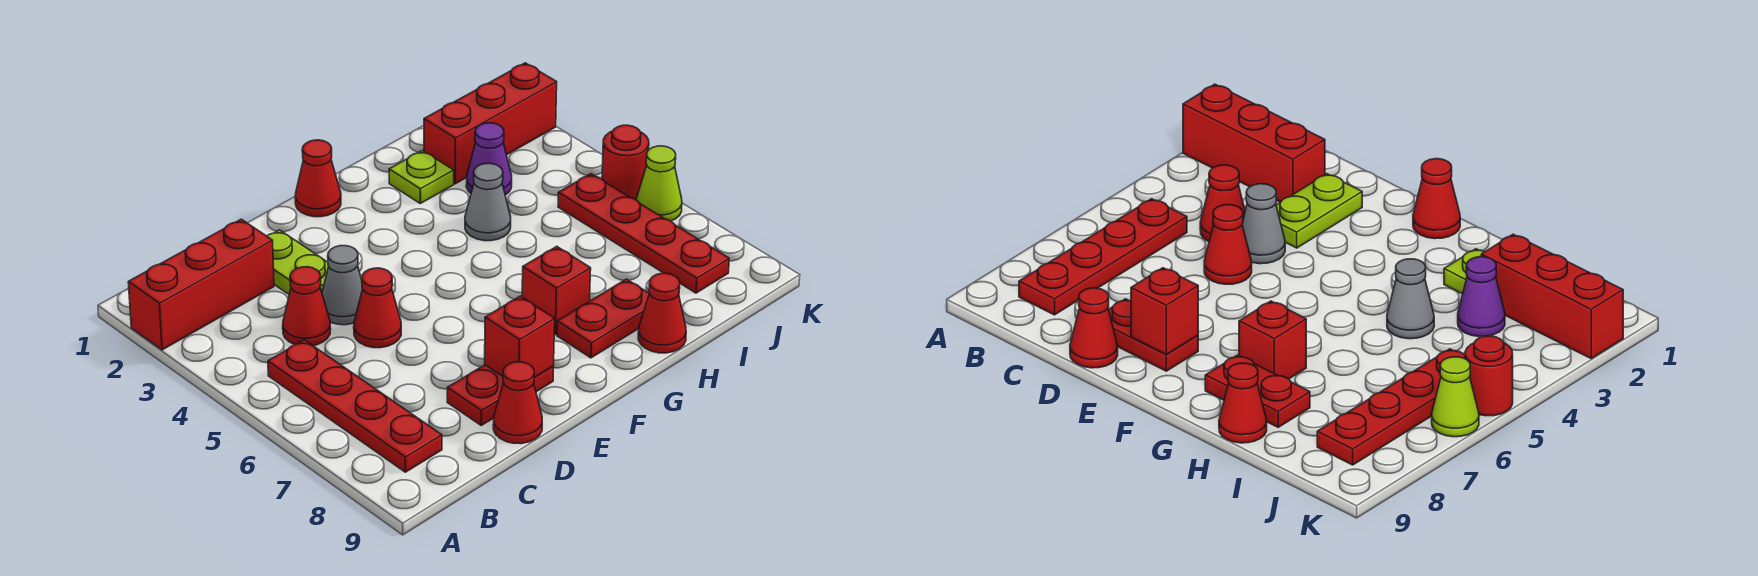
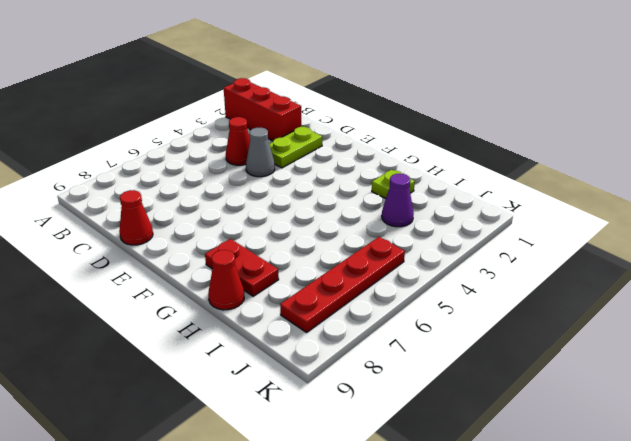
none -> red plate B5:B8 level 1
none -> red cone D5 level 1
none -> red plate D8:E8 level 1

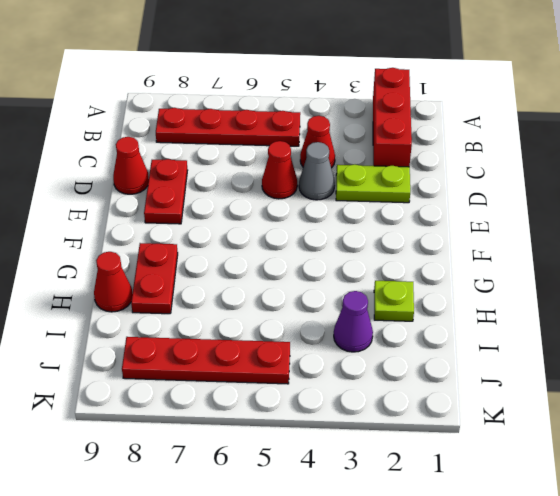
none -> red cone F1 level 1
none -> red brick G7 level 1
none -> grey cone H4 level 1

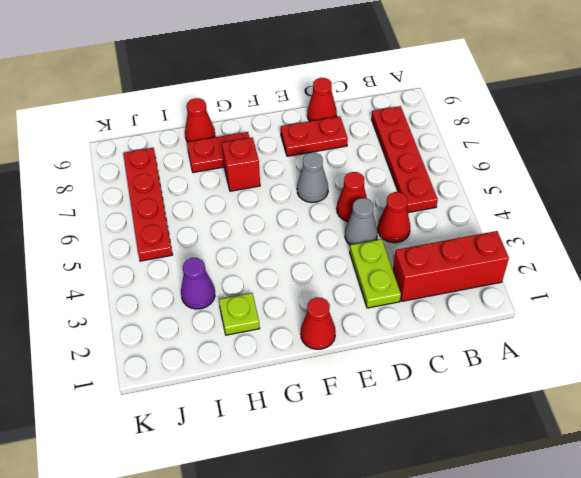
grey cone E6 level 1 -> grey cone H4 level 1
none -> red brick I2:K2 level 1
none -> red round brick K5 level 1
none -> lime cone K6 level 1

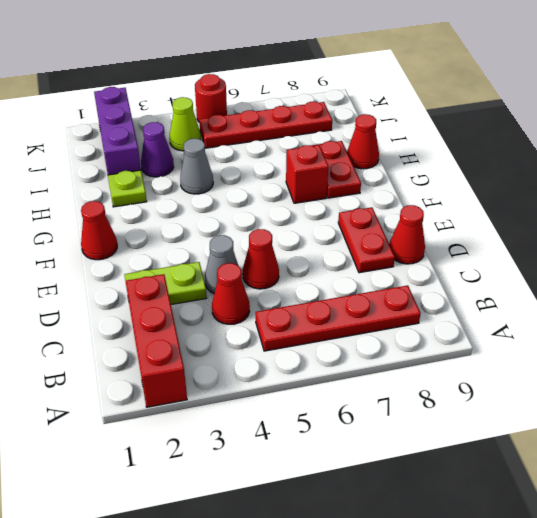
purple brick I2:K2 level 1 -> red brick I2:K2 level 1
lime cone J4 level 1 -> lime cone K6 level 1
none -> red brick E8 level 2

